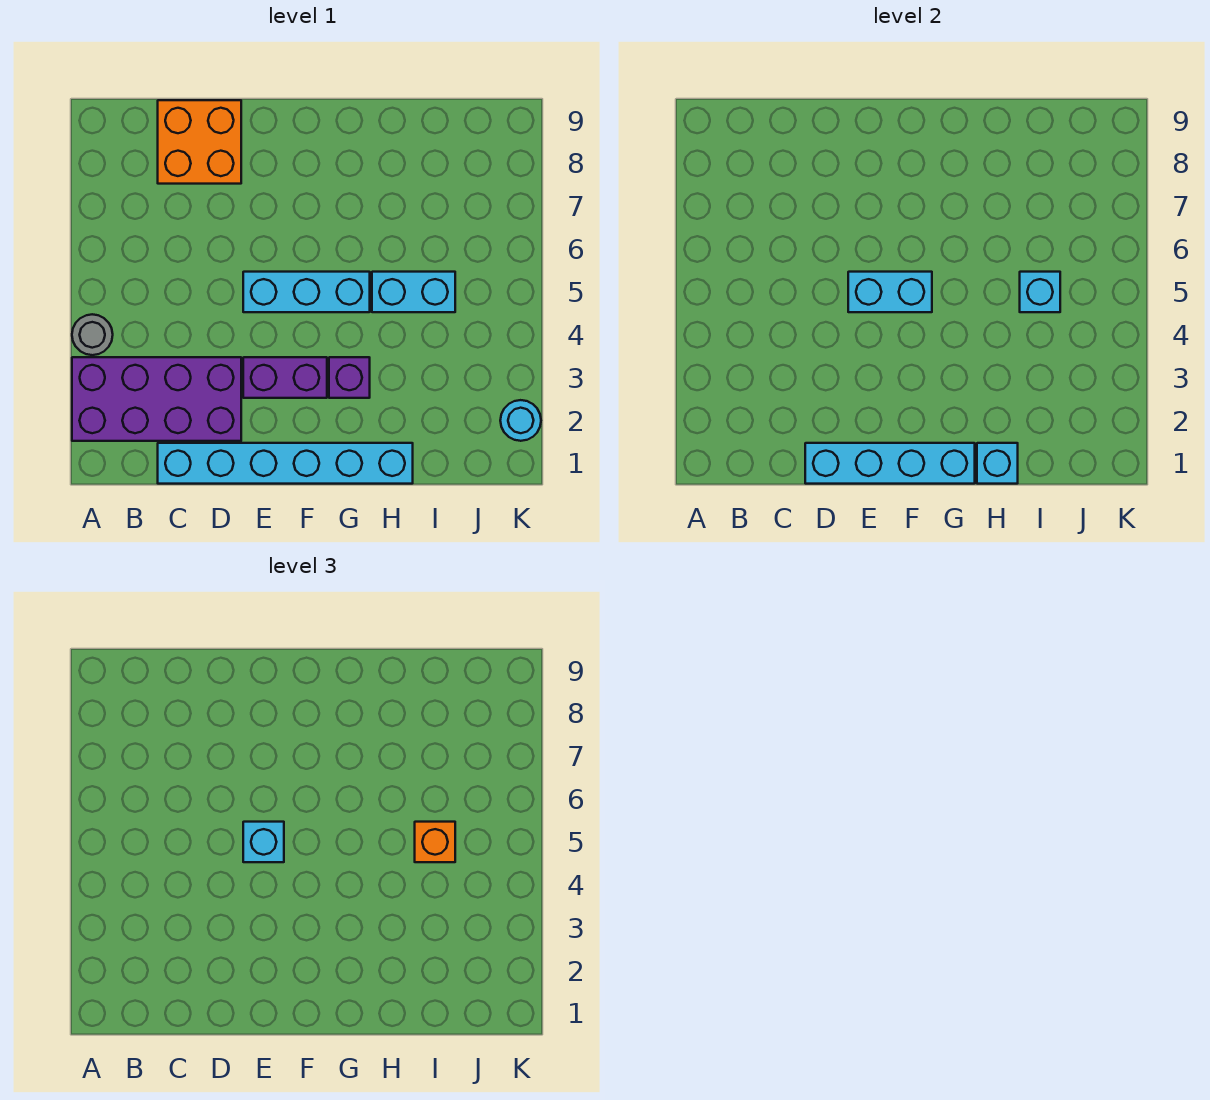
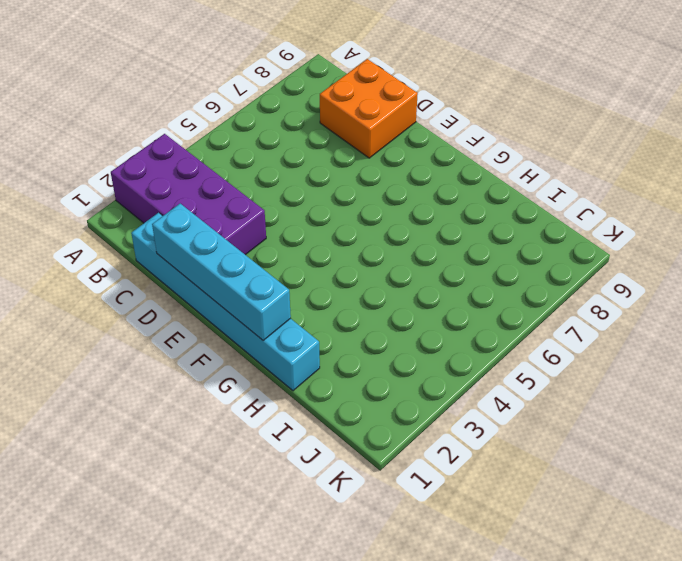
none -> grey round brick A4 level 1
none -> purple brick E3:F3 level 1
none -> cyan brick E5:G5 level 1

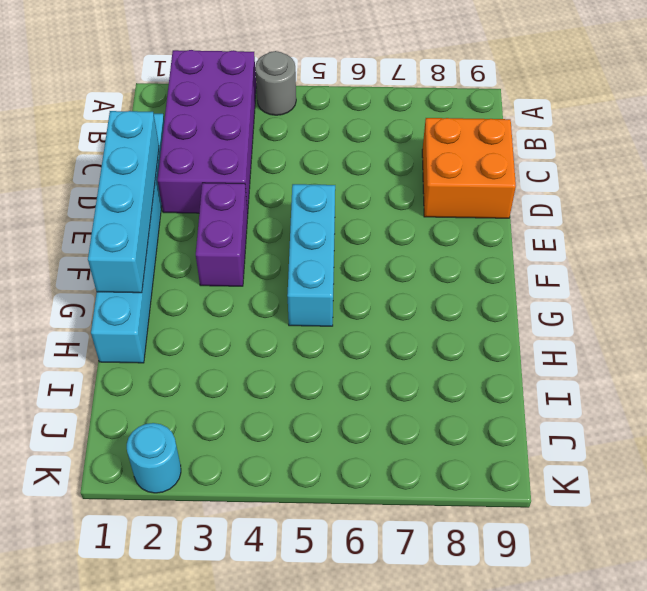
none -> purple brick G3 level 1
none -> cyan brick H5:I5 level 1
none -> cyan brick E5:F5 level 2

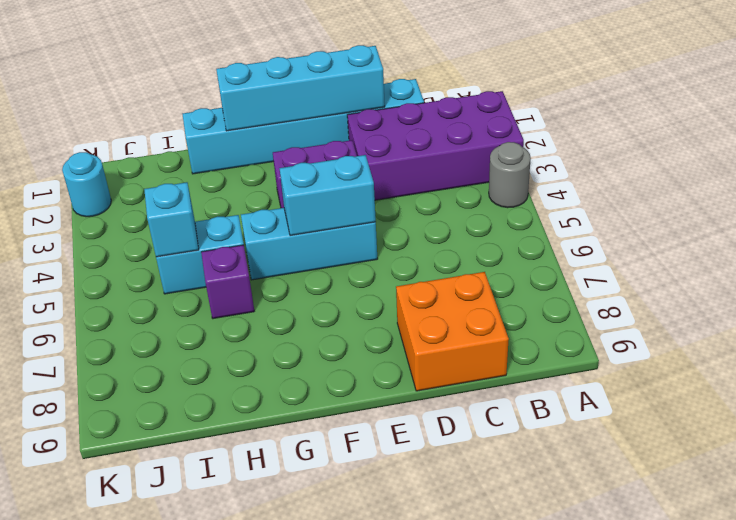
purple brick H6 level 1 -> purple brick G3 level 1
none -> cyan brick H1 level 2
none -> cyan brick E5 level 3
none -> orange brick I5 level 3

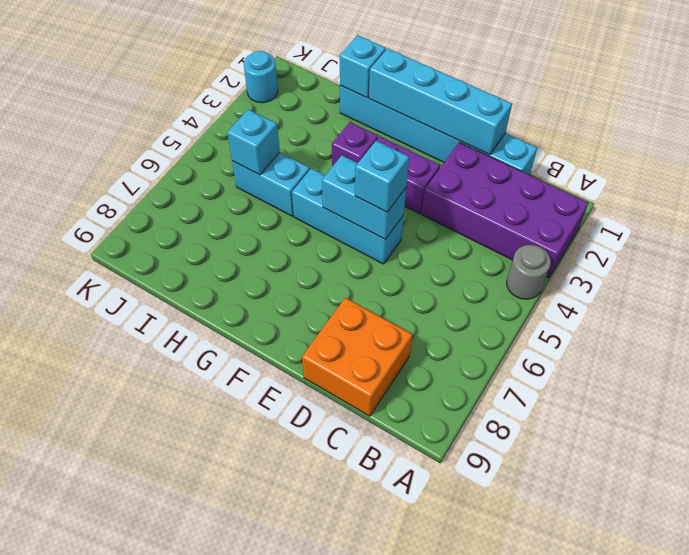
none -> orange brick I5 level 3

